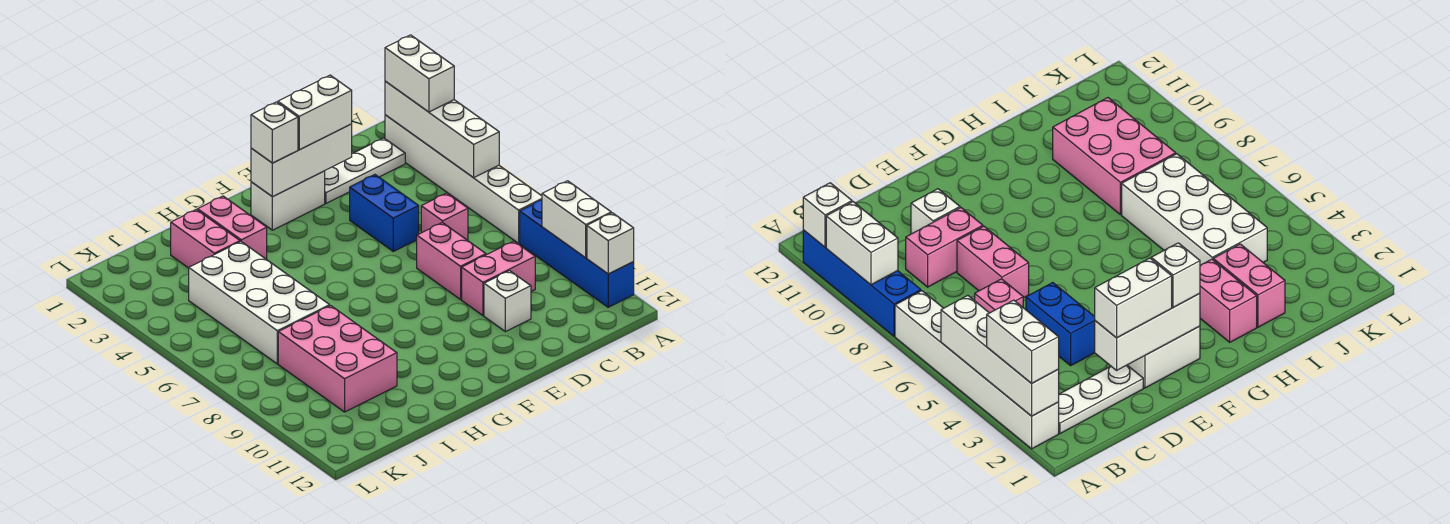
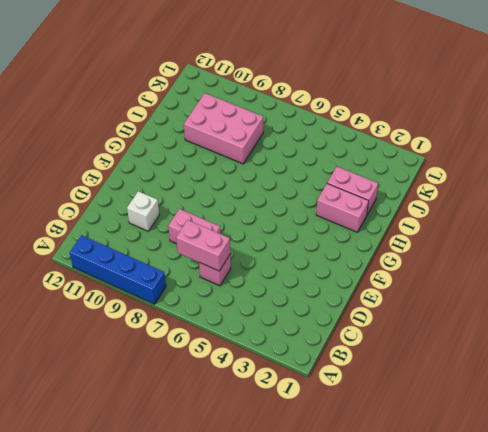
pink brick C6:C7 level 2 -> pink brick C9:D9 level 1
none -> white brick A2:A7 level 1
none -> white plate B2:D2 level 1
none -> blue brick D4:D5 level 1

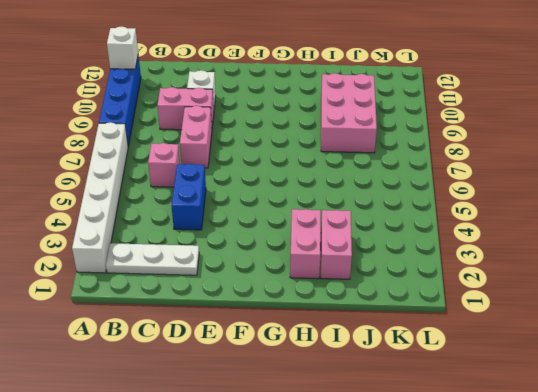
none -> white brick E2:F2 level 1
none -> white brick I4:J7 level 1
none -> white brick A2:A5 level 2

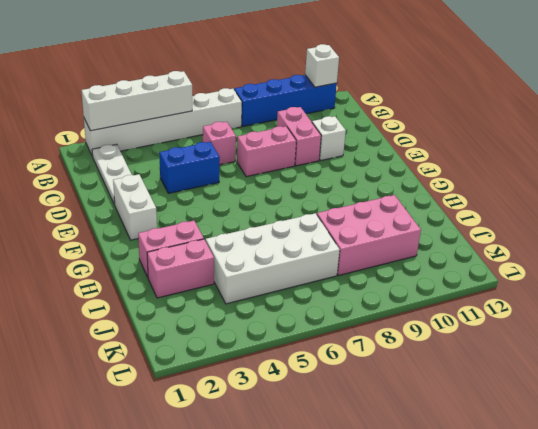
none -> white brick A9:A10 level 2
none -> white brick D2:F2 level 2
none -> white brick A2:A3 level 3

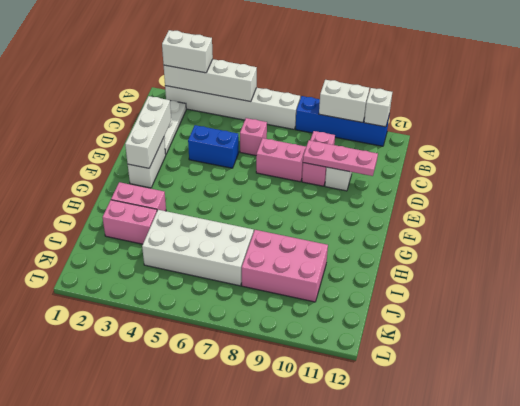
pink plate D9:D11 level 2 -> none
none -> white brick D2:E2 level 3
none -> white brick F2 level 3

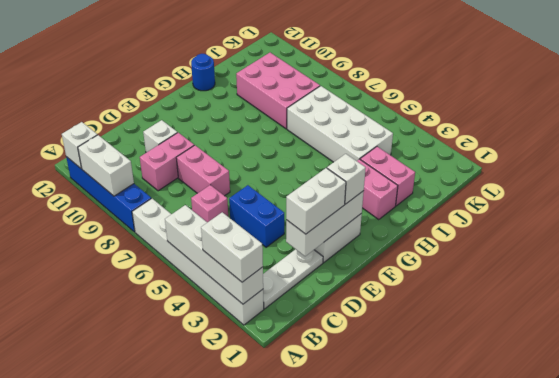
blue round brick H12 level 1 -> none

